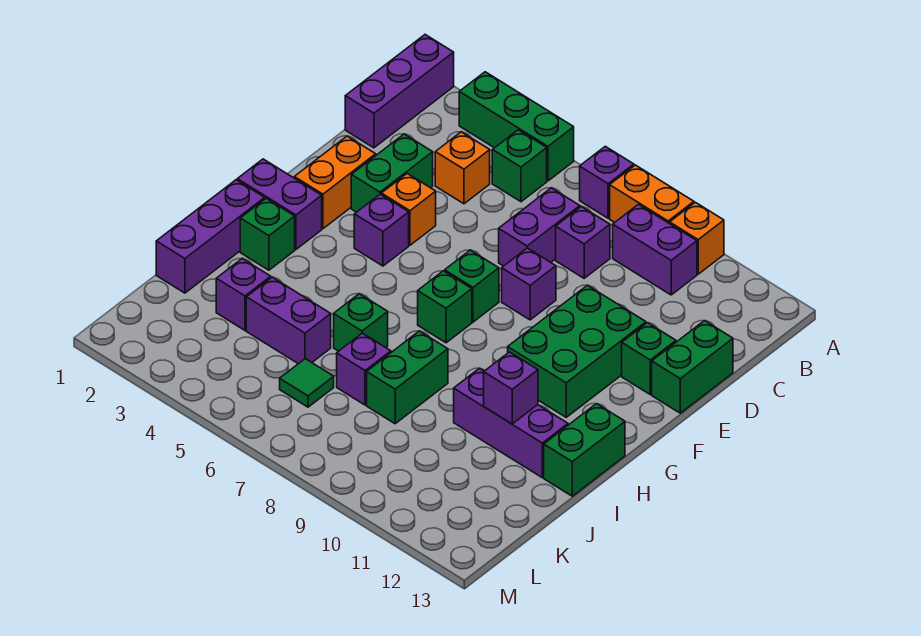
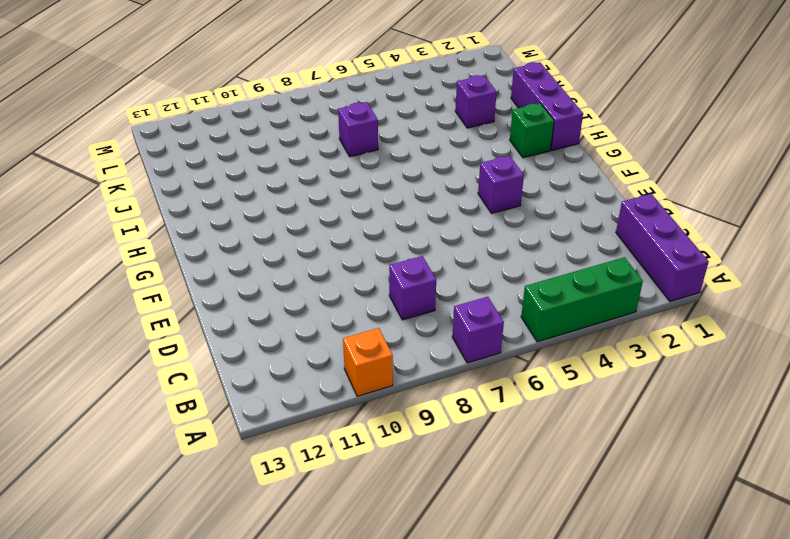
none -> orange brick A8:A9 level 1
none -> green brick B5 level 1
none -> purple brick B9:B10 level 1
none -> orange brick C4 level 1

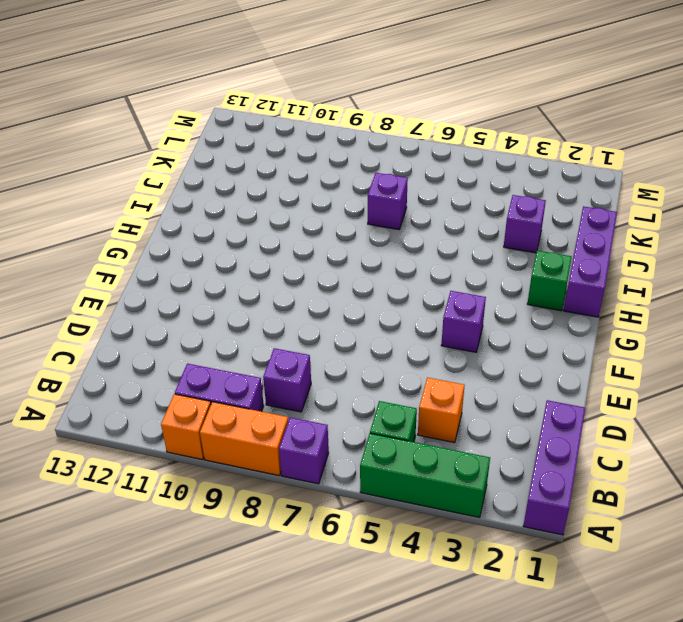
none -> purple brick C7:D7 level 1
none -> green brick D3:E3 level 1
none -> green brick D13:E13 level 1
none -> orange brick E2:F2 level 1

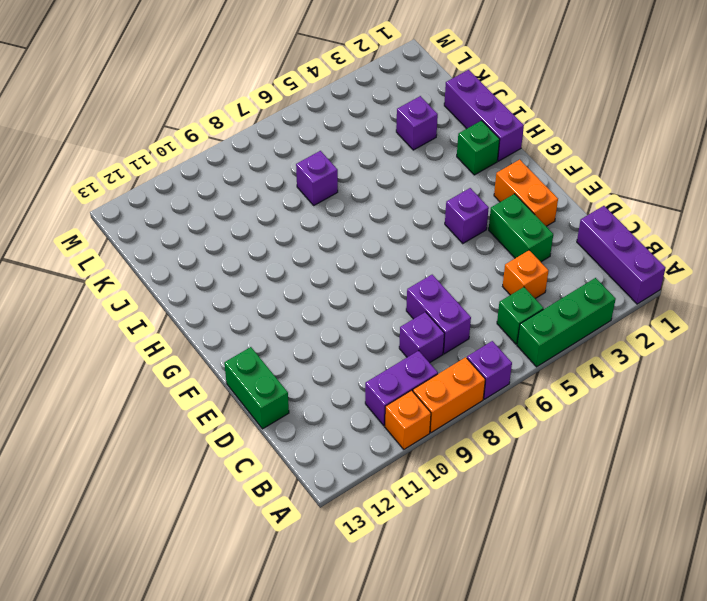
none -> orange brick E4 level 1
none -> purple brick E8 level 1
none -> green brick E10:G11 level 1
none -> green brick E12 level 1

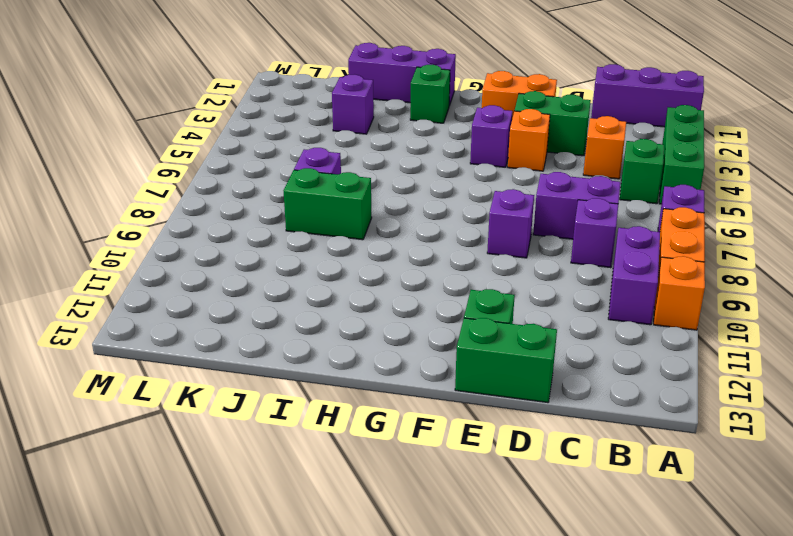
none -> green brick E10:G11 level 1
none -> green brick F7 level 1
none -> purple brick G1:G2 level 1
none -> green brick G7 level 1

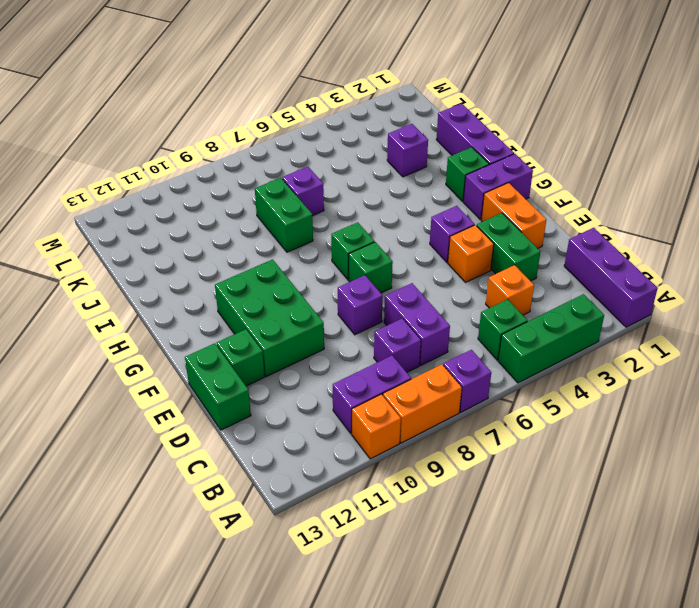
none -> green brick H13:I13 level 1
none -> green brick I6 level 1
none -> purple brick I10:I12 level 1
none -> purple brick J4:J5 level 1

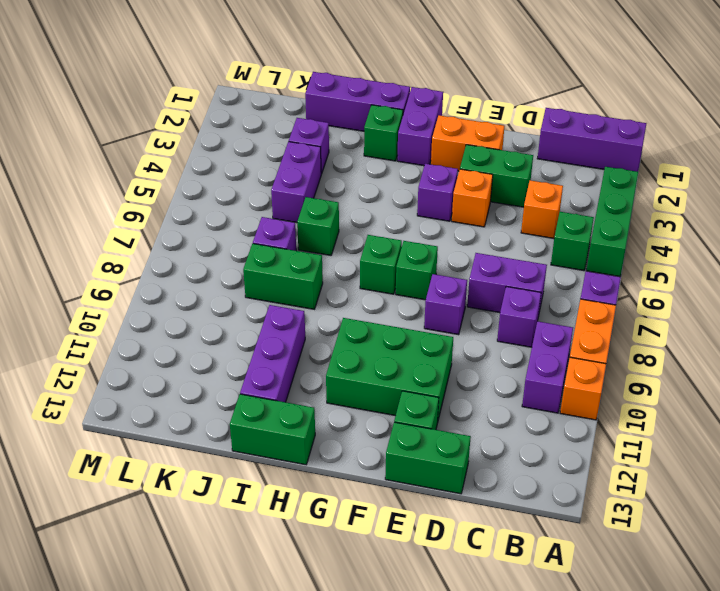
none -> green tile K6 level 1
none -> purple brick I11 level 2

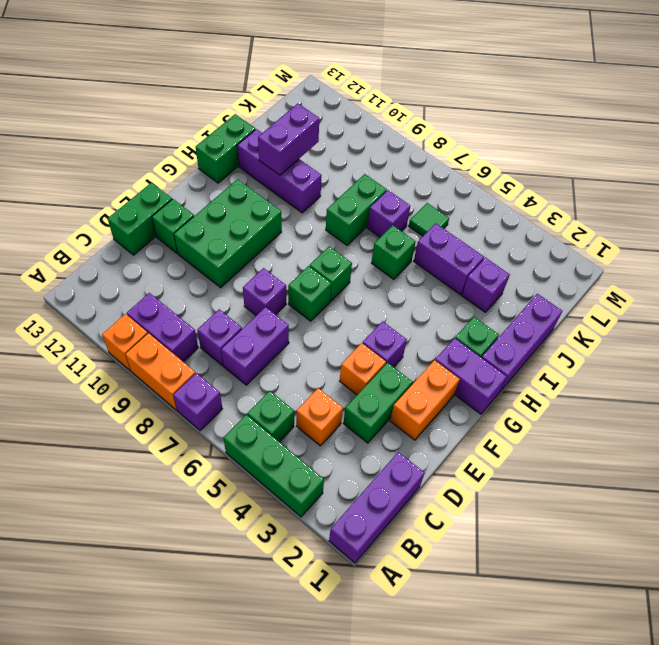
purple brick I11:J11 level 2 -> purple brick I11 level 2

